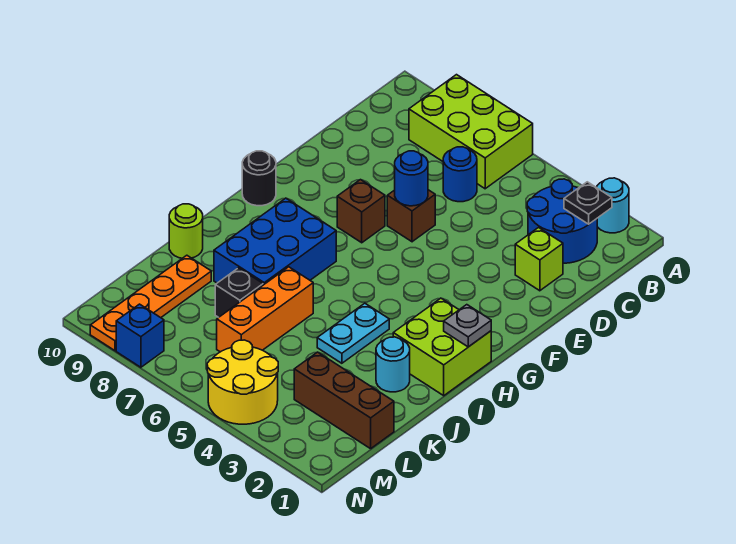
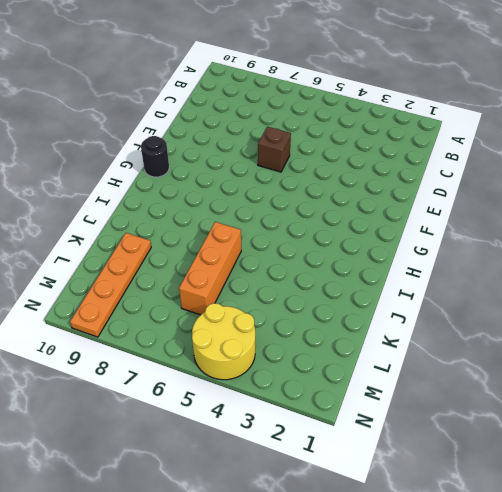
none -> cyan round brick A2 level 1
none -> lime brick A6:B8 level 1
none -> blue round brick B2:C3 level 1

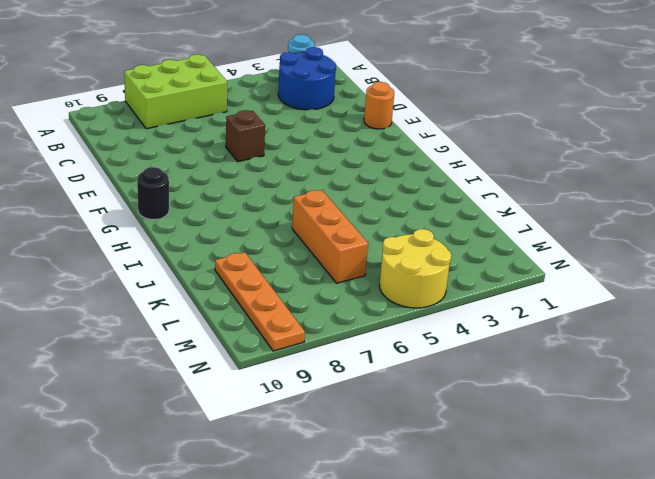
orange round brick E1 level 1 -> none
none -> blue round brick C6 level 1
none -> lime brick D2 level 1
none -> brown brick F7 level 1

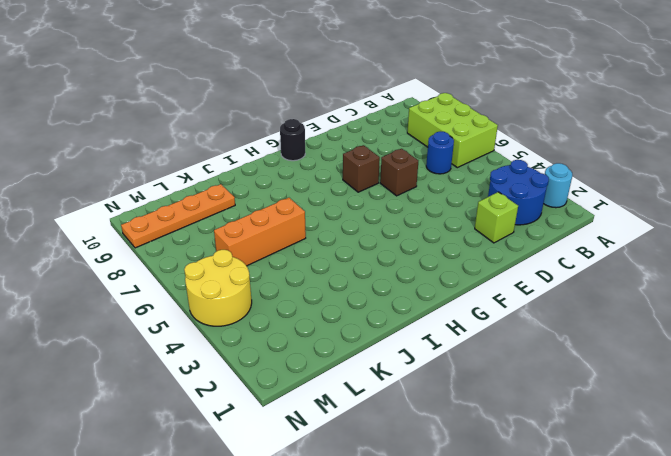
none -> lime brick H1:I2 level 1
none -> blue brick H7:J8 level 1
none -> cyan plate I4:J4 level 1

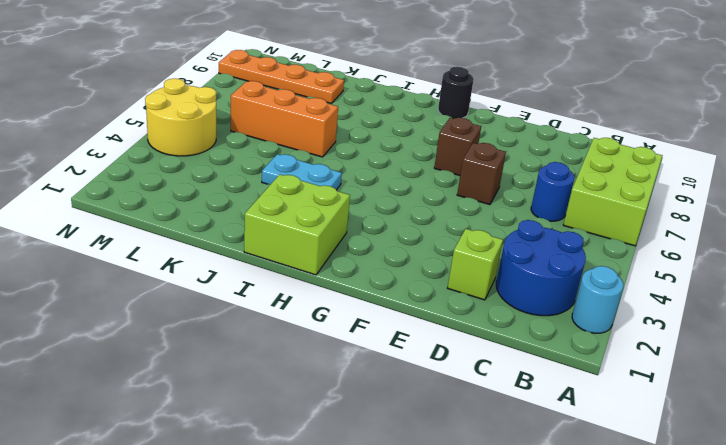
none -> blue brick H7:J8 level 1
none -> cyan round brick J2 level 1
none -> lime round brick J10 level 1

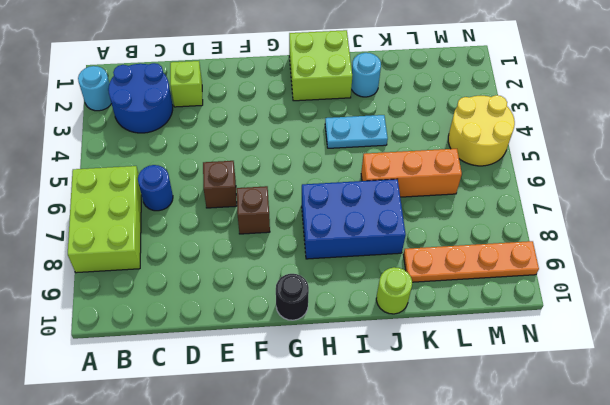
none -> black brick K7 level 1
none -> brown brick L1:L3 level 1
none -> blue brick N8 level 1

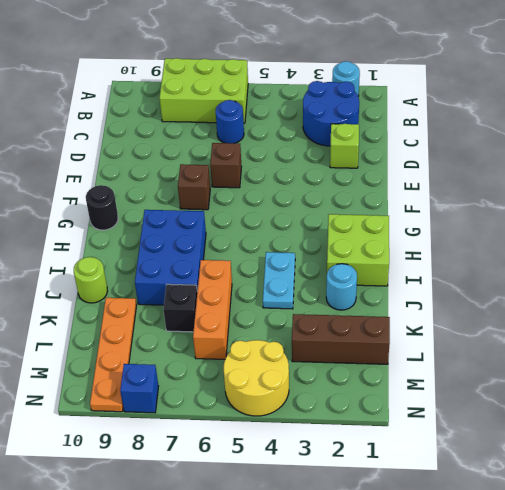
none -> black plate B2 level 2
none -> blue round brick E6 level 2
none -> grey plate H1 level 2

